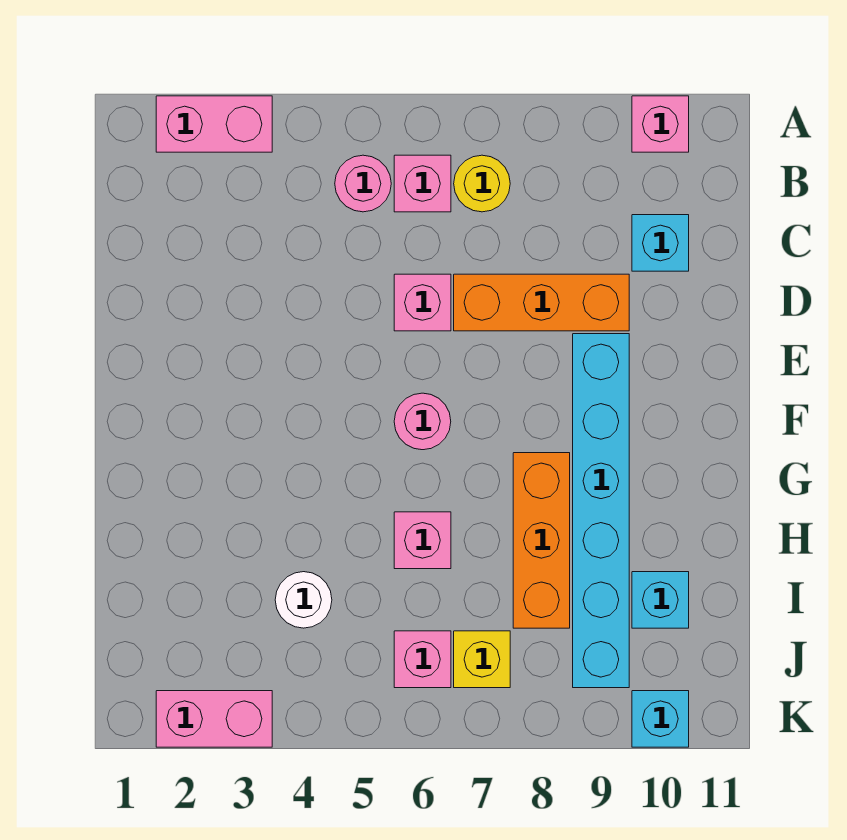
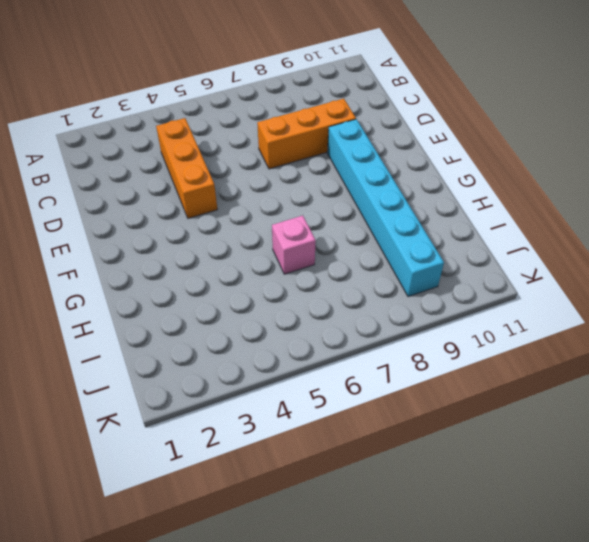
orange brick C4:E4 level 1 -> orange brick G8:I8 level 1
none -> pink brick A2:A3 level 1
none -> pink brick A10 level 1
none -> pink round brick B5 level 1

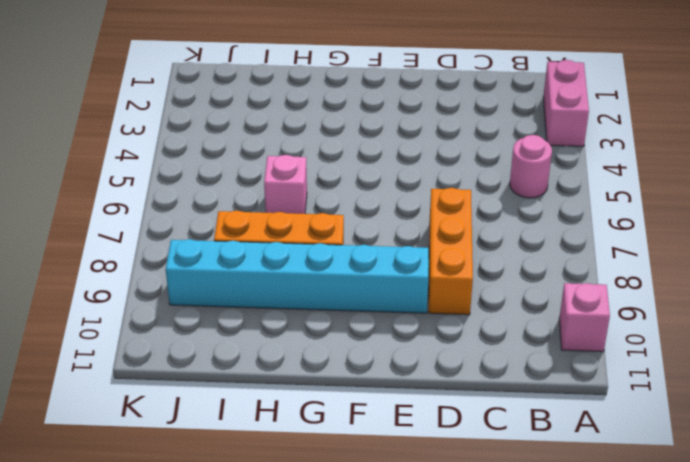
none -> pink brick B6 level 1
none -> yellow round brick B7 level 1
none -> cyan brick C10 level 1

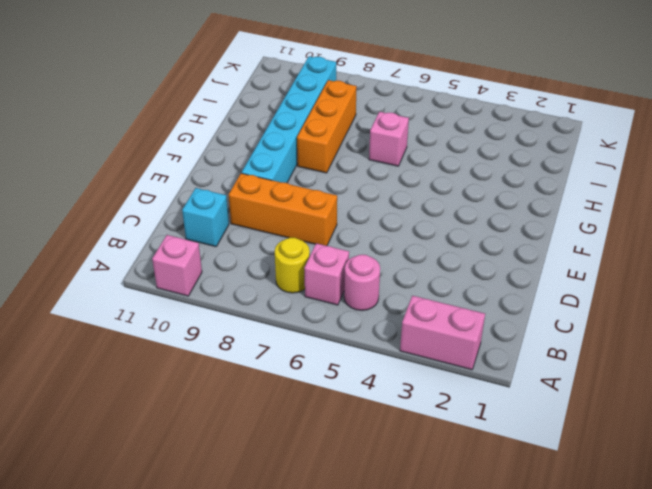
none -> pink brick D6 level 1
none -> pink round brick F6 level 1
none -> white round brick I4 level 1

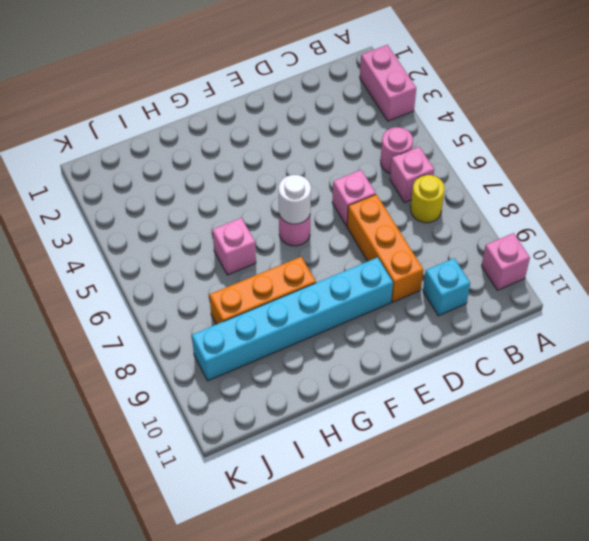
white round brick F6 level 2 -> white round brick I4 level 1
none -> cyan brick I10 level 1
none -> pink brick J6 level 1
none -> yellow brick J7 level 1

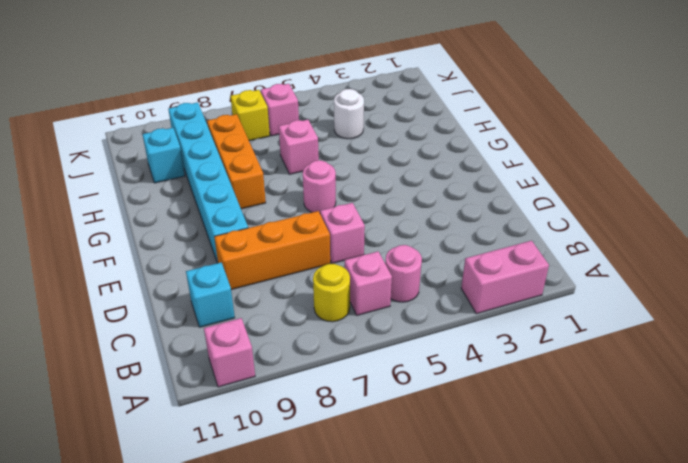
none -> pink brick K2:K3 level 1
none -> cyan brick K10 level 1

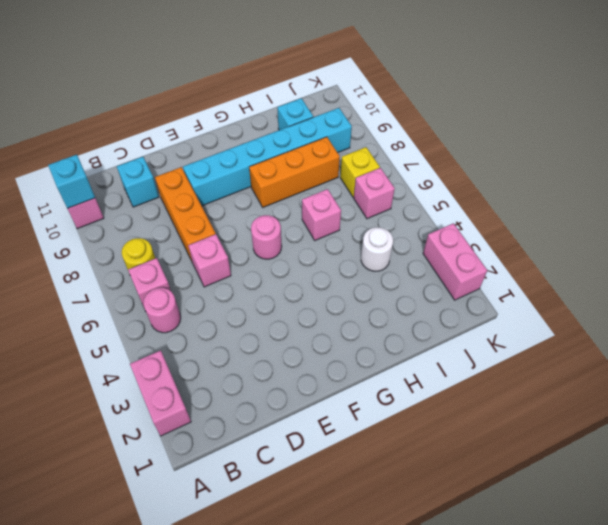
cyan brick A10 level 2 -> cyan brick K10 level 1

